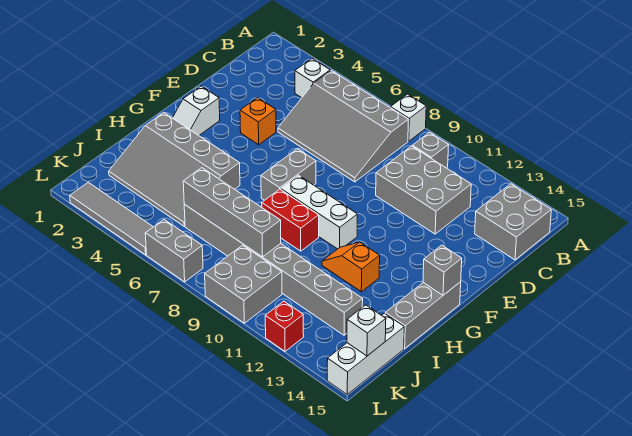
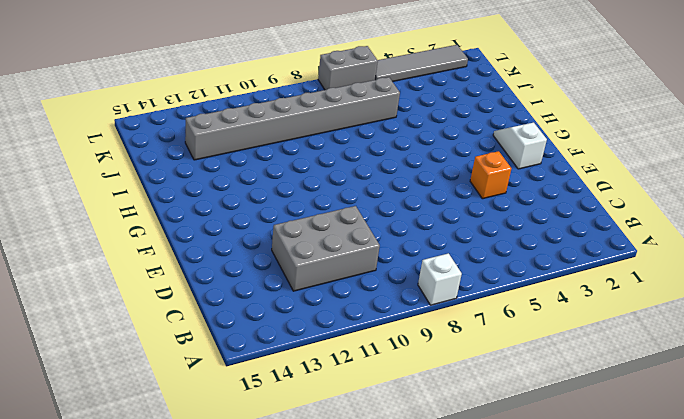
none -> white brick B4 level 1
none -> grey slope B5:D8 level 1 top B
none -> grey brick B10 level 1

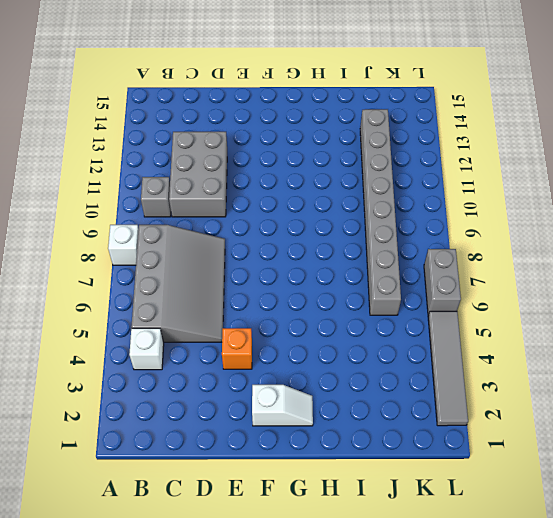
none -> grey brick B14:C15 level 1
none -> grey brick F7:G7 level 1
none -> white brick G8:G10 level 1

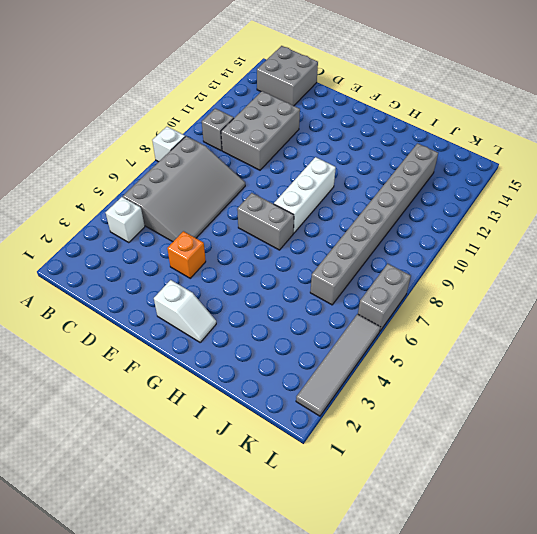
none -> grey brick G15:I15 level 1
none -> grey slope H2:J5 level 1 top H
none -> red brick H8:H9 level 1

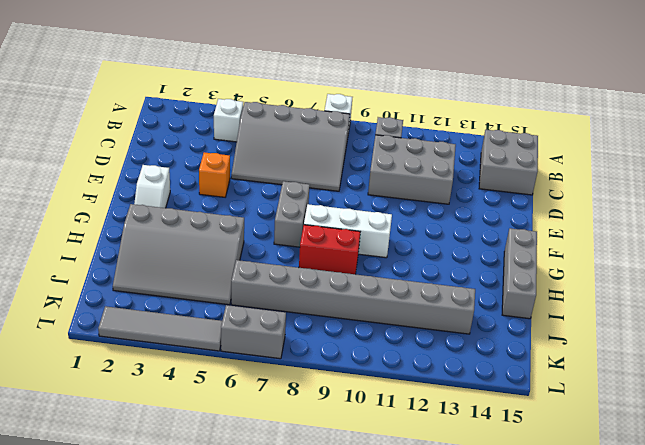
none -> orange slope H11:H12 level 1 top 12
none -> white brick J15:L15 level 1
none -> grey brick K9:L10 level 1

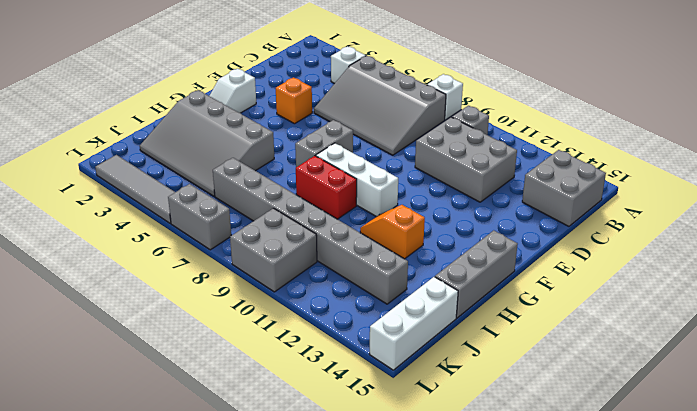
none -> red brick L12 level 1
none -> grey brick G15 level 2
none -> grey brick J6:J9 level 2

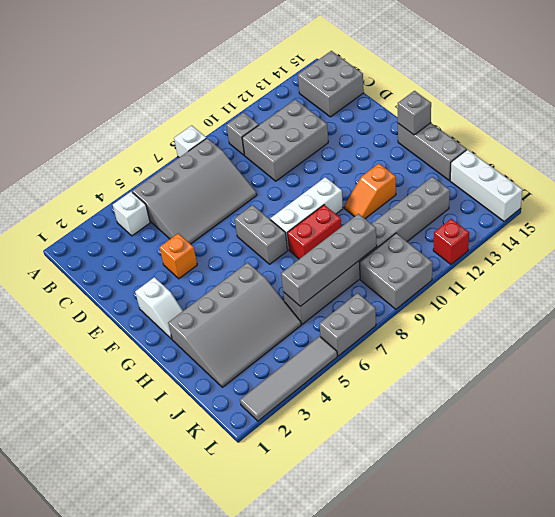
none -> white brick K15 level 2

